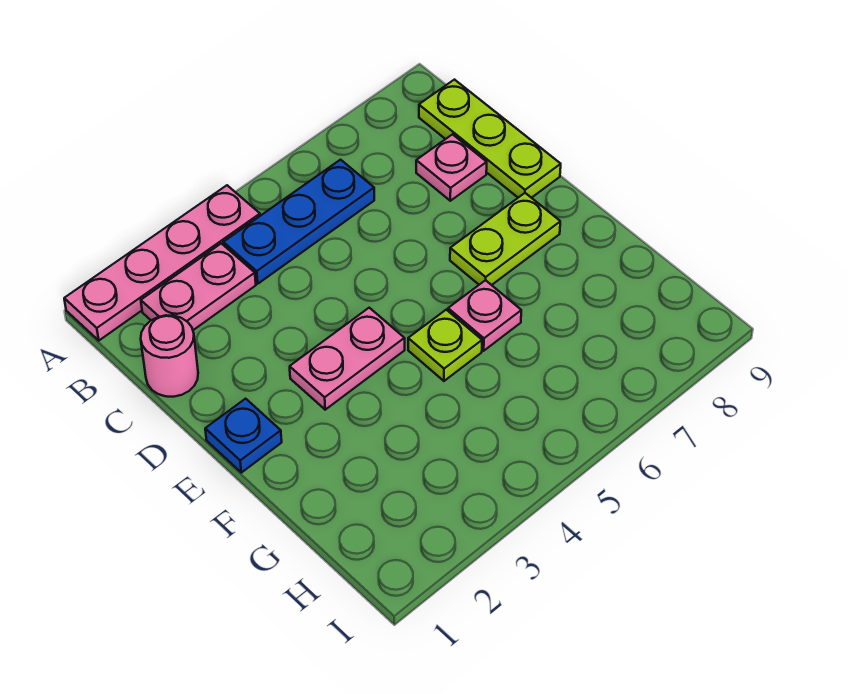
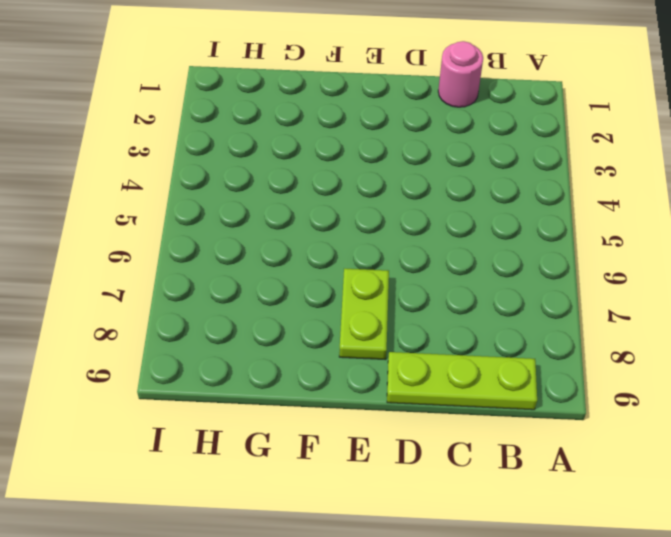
none -> pink plate A1:A4 level 1
none -> pink plate B2:B3 level 1

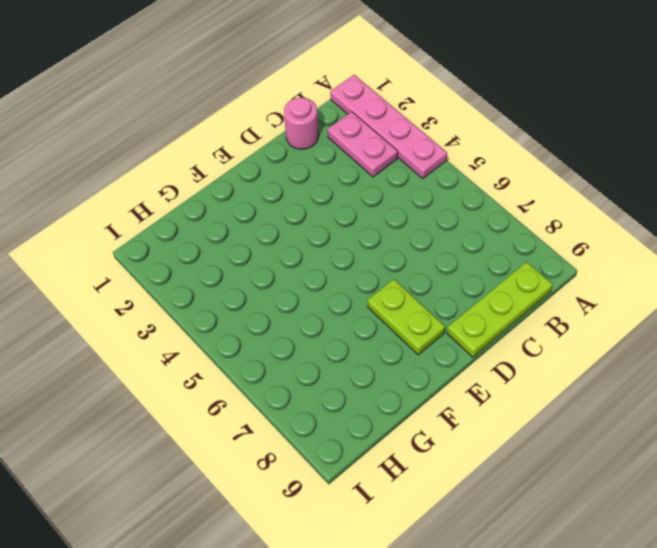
none -> blue plate B4:B6 level 1
none -> pink plate C8 level 1

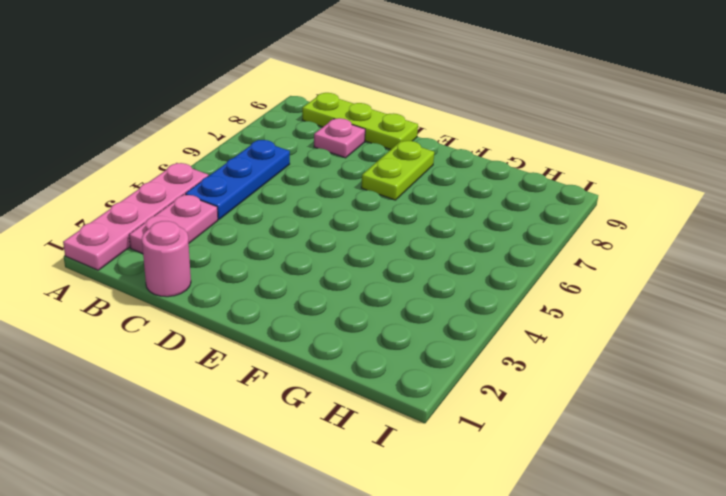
none -> blue plate E1 level 1
none -> pink plate E3:E4 level 1

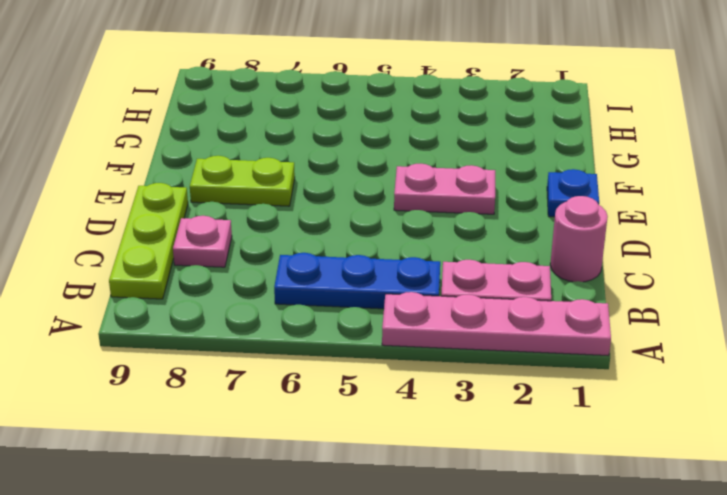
none -> lime plate F5 level 1
none -> pink plate F6 level 1

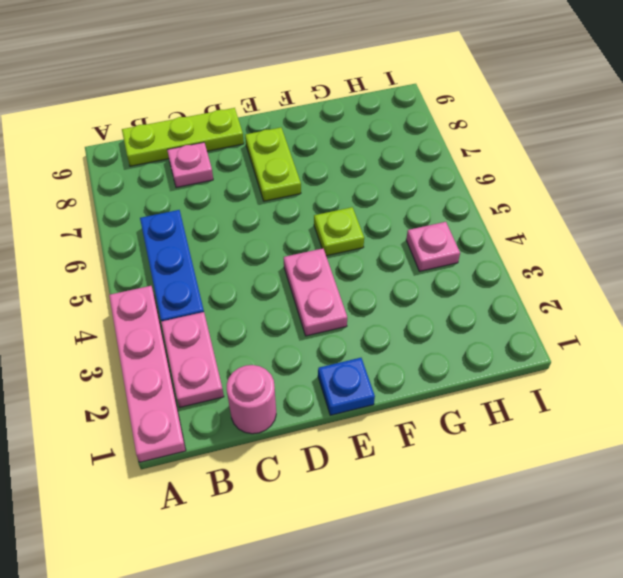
pink plate H4 level 1 -> pink plate F6 level 1

